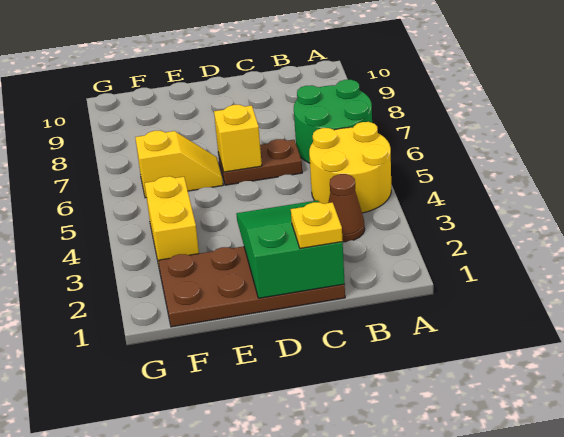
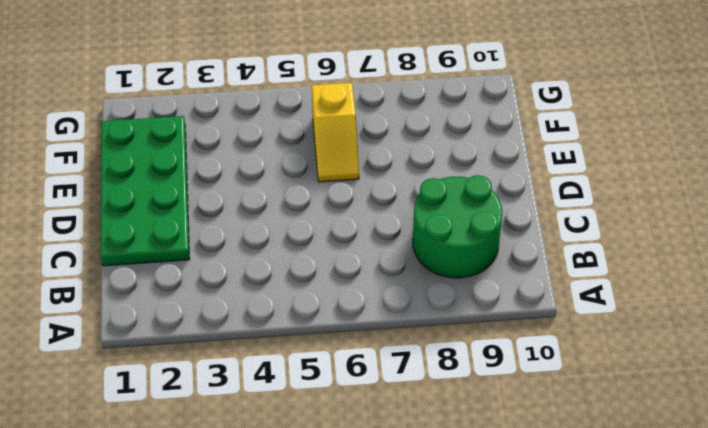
green round brick B8:C9 level 1 -> green round brick A6:B7 level 1
green plate C1:F2 level 1 -> brown plate C1:F2 level 1
none -> yellow round brick A4:B5 level 1
none -> brown cone B3 level 1

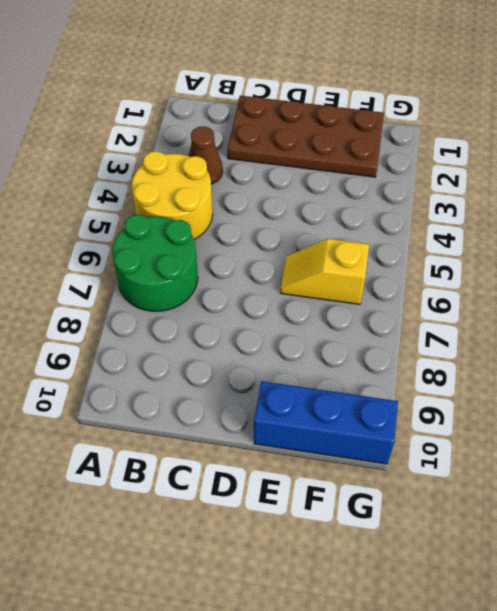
blue brick E10:G10 level 1 -> none
none -> brown plate C6:D6 level 1
none -> yellow brick F3:F4 level 1

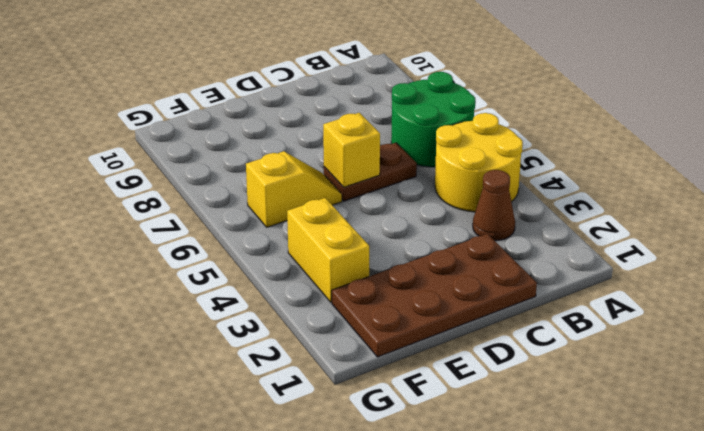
none -> green slope C1:D3 level 2 top 1
none -> yellow plate C1 level 3

